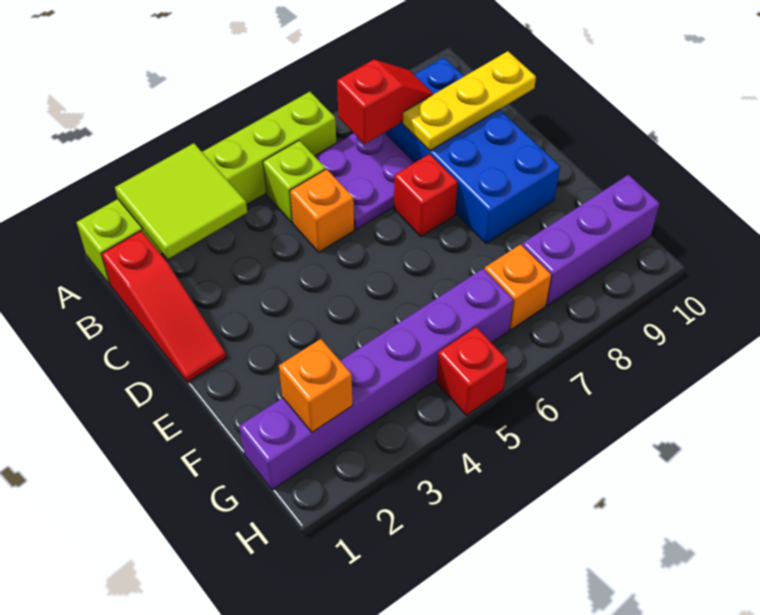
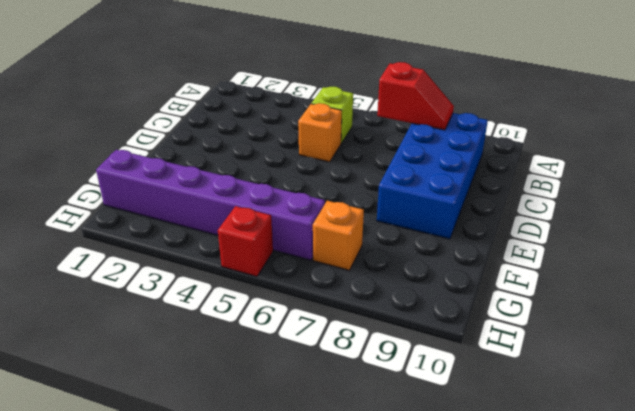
none -> lime brick A1:A6 level 1
none -> red slope B1:D1 level 1 top B
none -> purple plate B6:C7 level 1

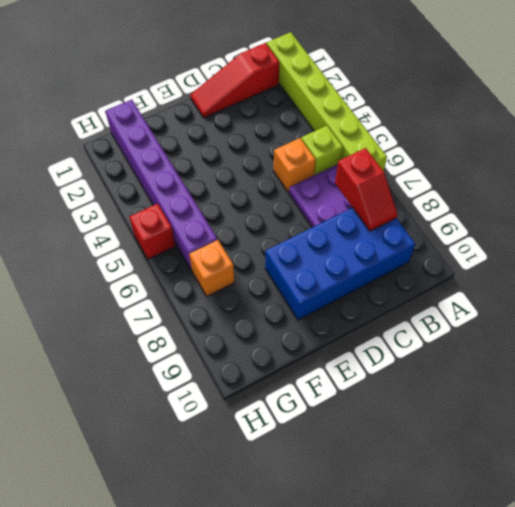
none -> red brick D7 level 1
none -> purple brick G8:G10 level 1
none -> lime tile A2:B3 level 2

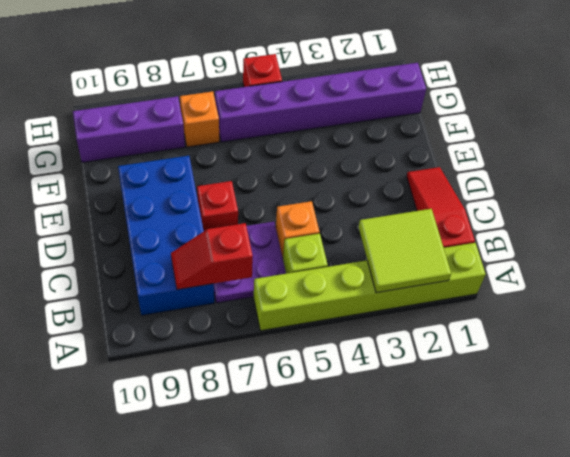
none -> yellow plate C8:C10 level 2
none -> orange brick G2 level 2

